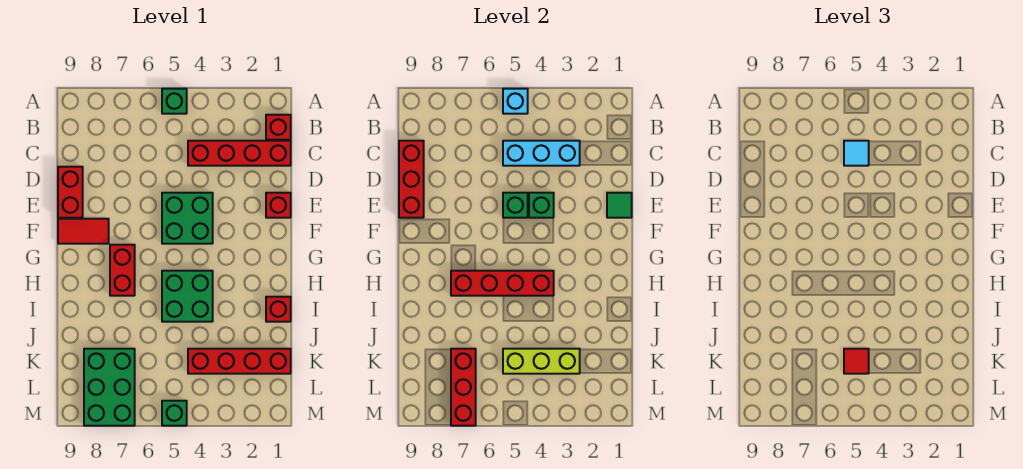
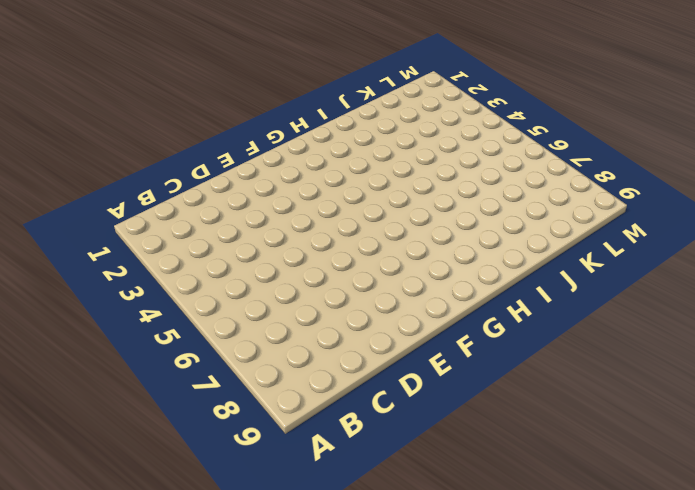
none -> green brick A5 level 1
none -> red brick B1 level 1
none -> red brick C1:C4 level 1

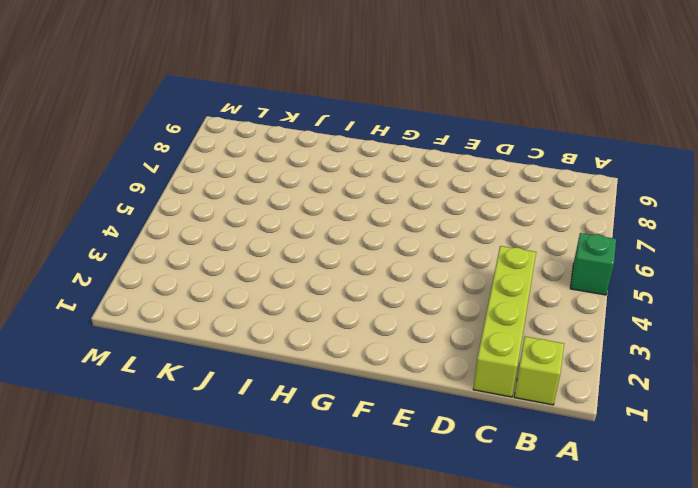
lime brick B1 level 1 -> red brick B1 level 1
lime brick C1:C4 level 1 -> red brick C1:C4 level 1
none -> red brick D9:E9 level 1
none -> red brick E1 level 1
none -> green brick E4:F5 level 1

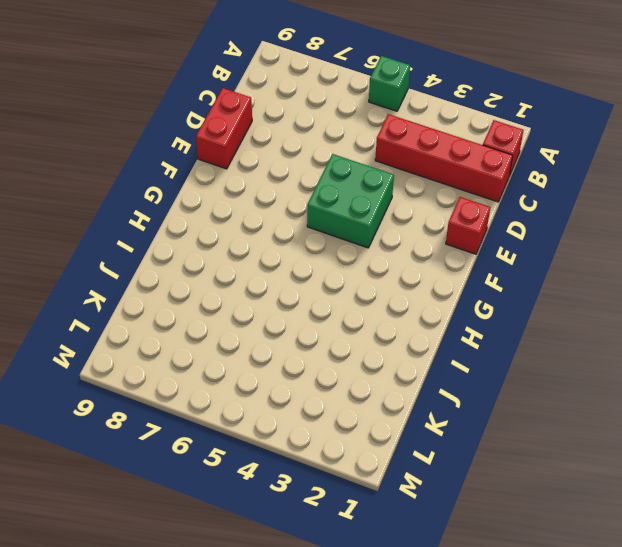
none -> red tile F8:F9 level 1
none -> red brick G7:H7 level 1
none -> green brick H4:I5 level 1

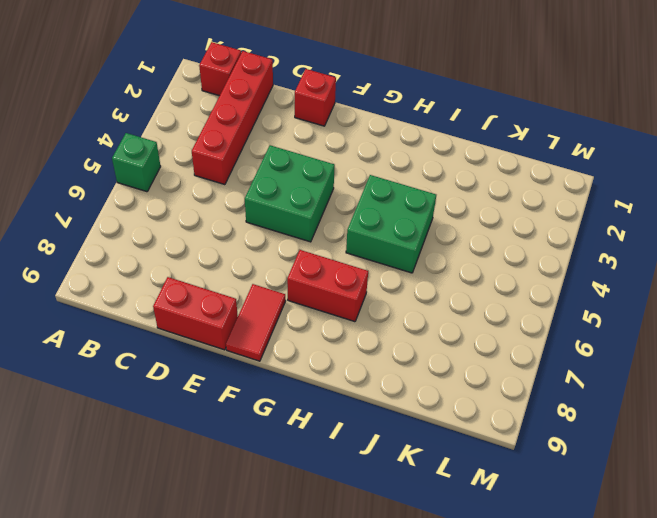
none -> red brick I1 level 1
none -> red brick K1:K4 level 1
none -> green brick K7:M8 level 1

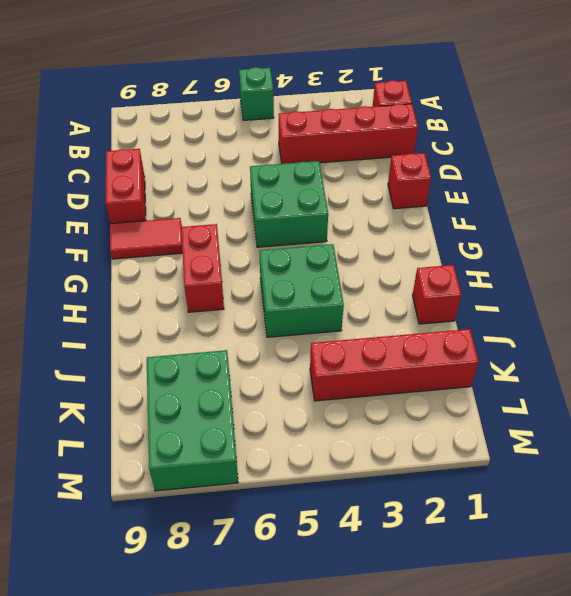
none -> green brick M5 level 1
none -> cyan brick A5 level 2
none -> cyan brick C3:C5 level 2

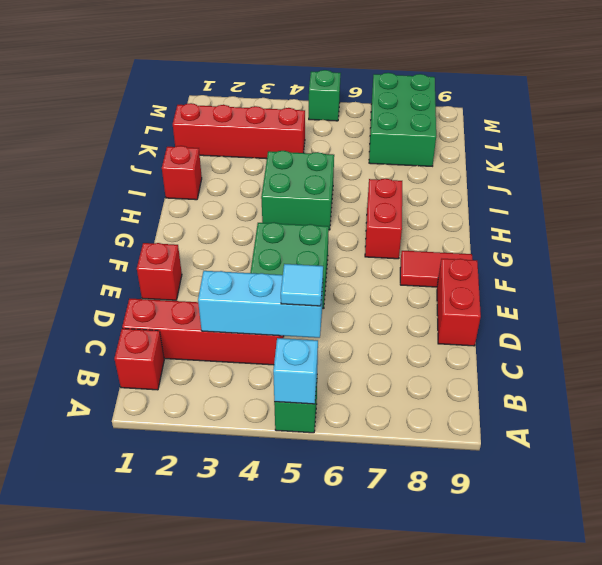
none -> red brick C9:E9 level 2
none -> green tile E1 level 2
none -> green brick E4 level 2

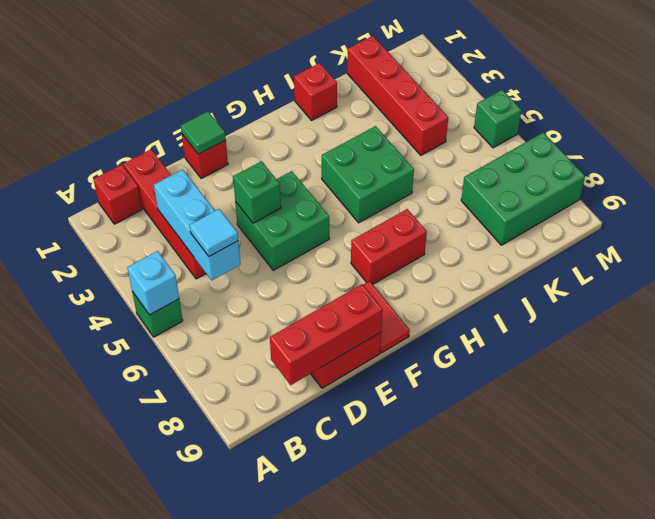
none -> green brick E5 level 2
none -> red brick H4:H7 level 2
none -> lime brick K3:K5 level 2

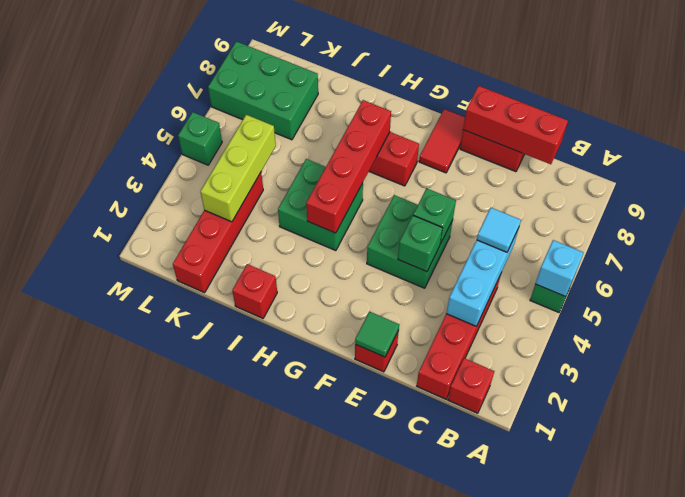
none -> red brick K7:M7 level 2
none -> red tile K5 level 3

